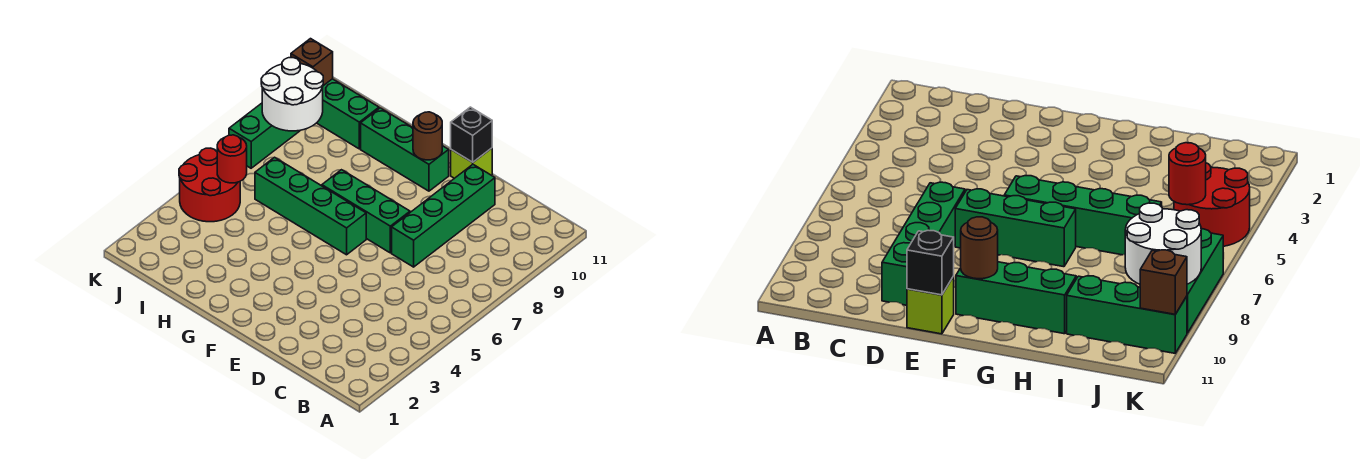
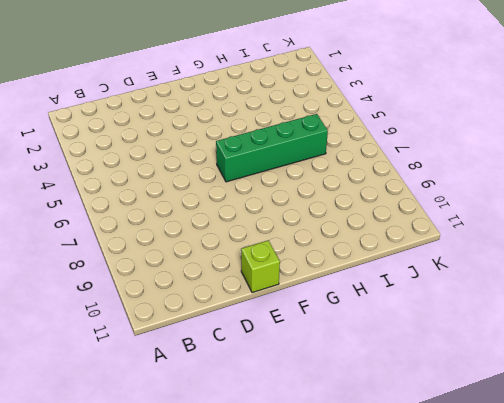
none -> green brick D7:D10 level 1
none -> green brick E7:G7 level 1
none -> green brick F10:H10 level 1

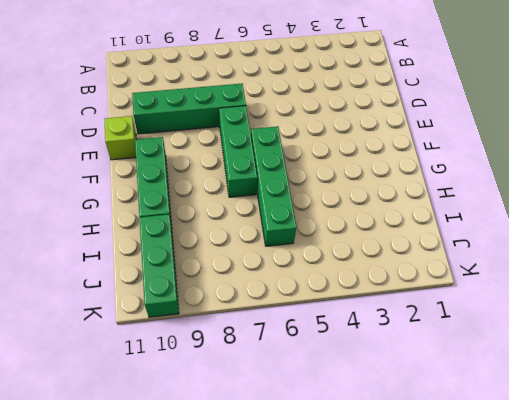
none -> red round brick J4:K5 level 1
none -> green brick K7:K9 level 1
none -> black brick E11 level 2

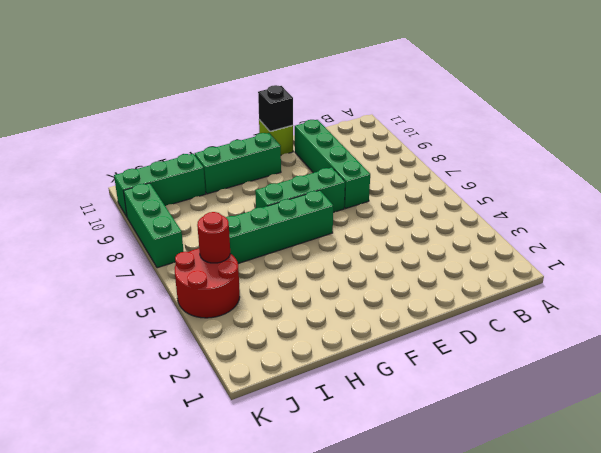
none -> brown round brick F10 level 2
none -> white round brick J8:K9 level 2
none -> brown brick K10 level 2

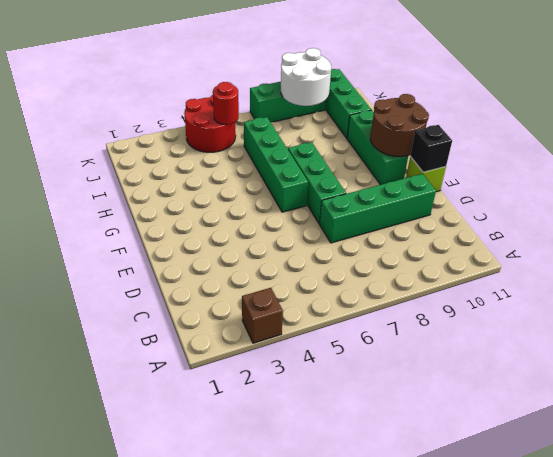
brown brick A3 level 1 -> brown brick K10 level 2
brown round brick F10:G11 level 2 -> brown round brick F10 level 2

